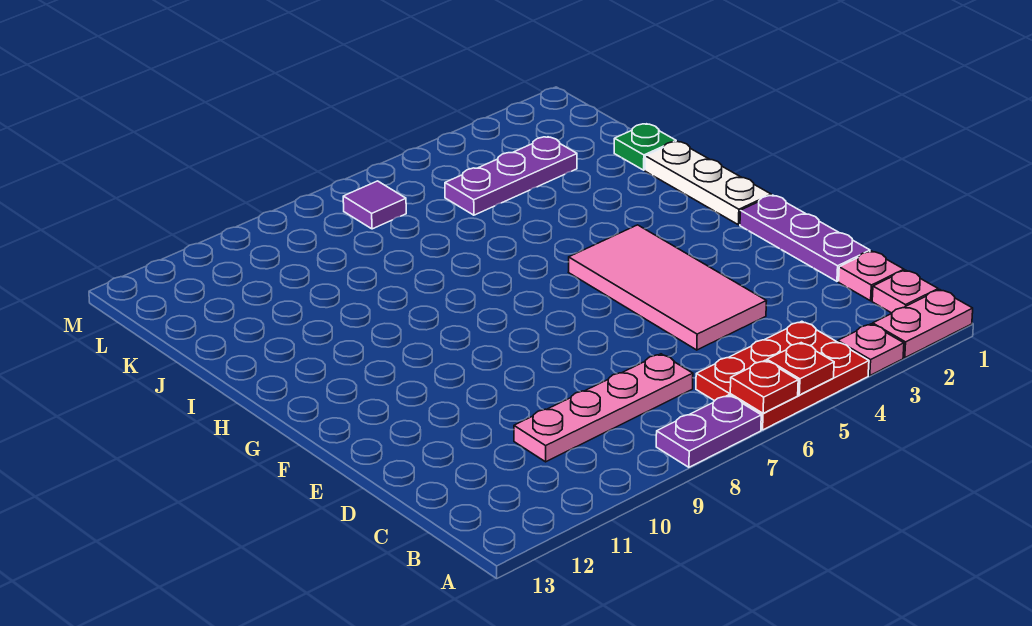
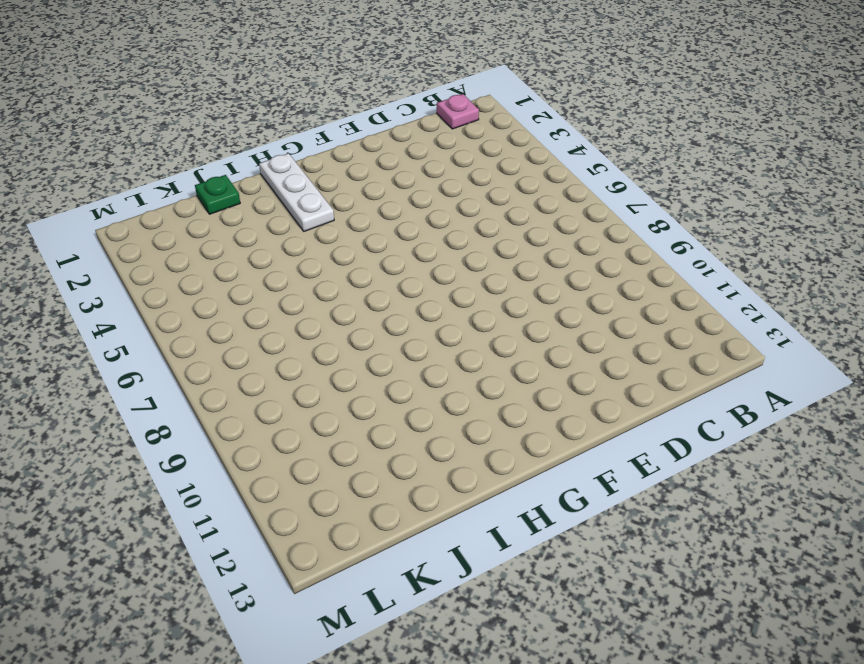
white plate H1:H3 level 1 -> white plate G1:I1 level 1
none -> pink plate A1:A2 level 1
none -> pink plate A3 level 1
none -> red plate A4:B6 level 1

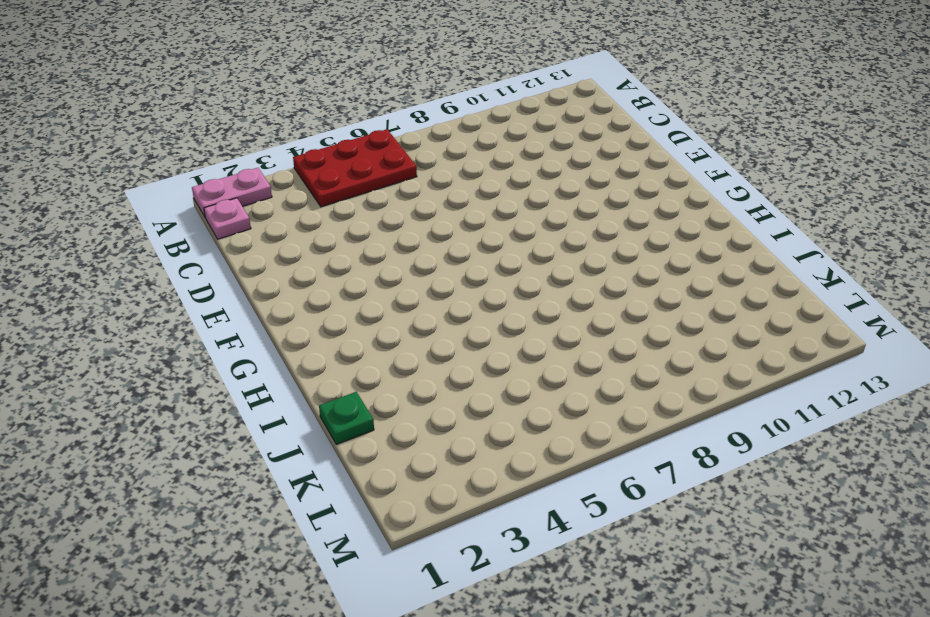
none -> pink plate A3 level 1
none -> purple plate A7:A8 level 1
none -> pink plate C1 level 1

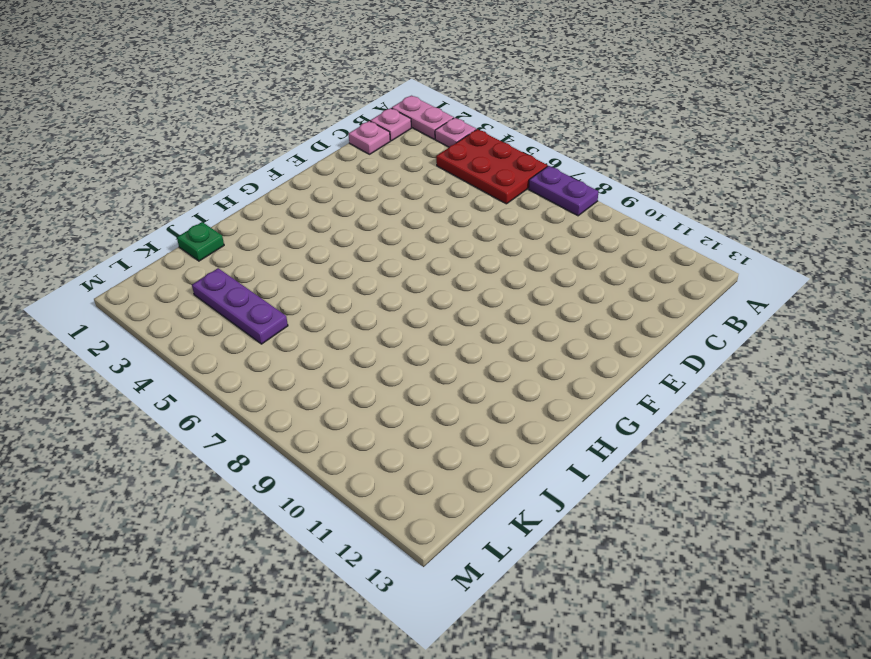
none -> pink plate C7:C10 level 1
none -> purple plate D1:F1 level 1
none -> pink tile D4:G5 level 1

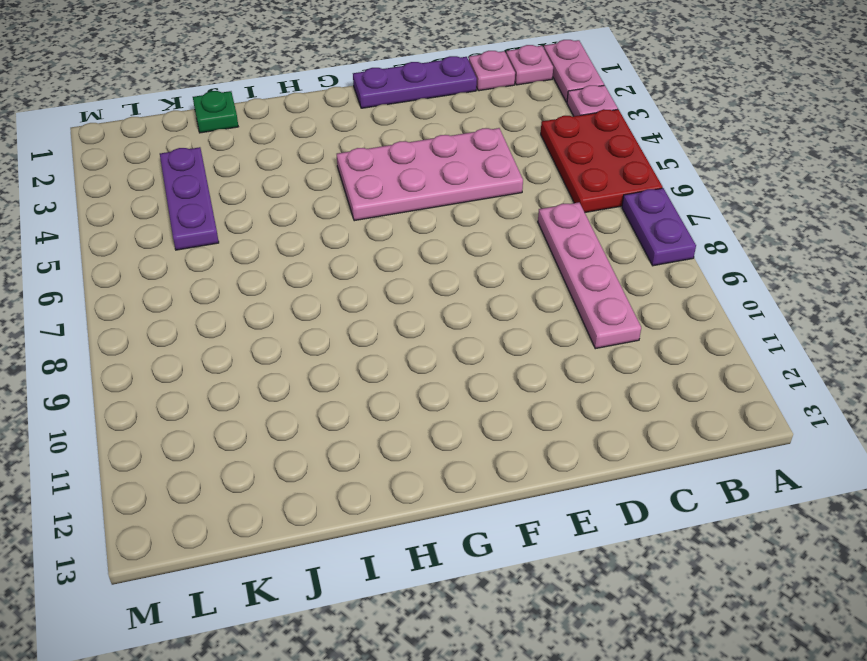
pink plate D4:G5 level 1 -> pink tile D4:G5 level 1
none -> white plate G1:I1 level 1
none -> purple tile L7 level 1
none -> red plate A5 level 2

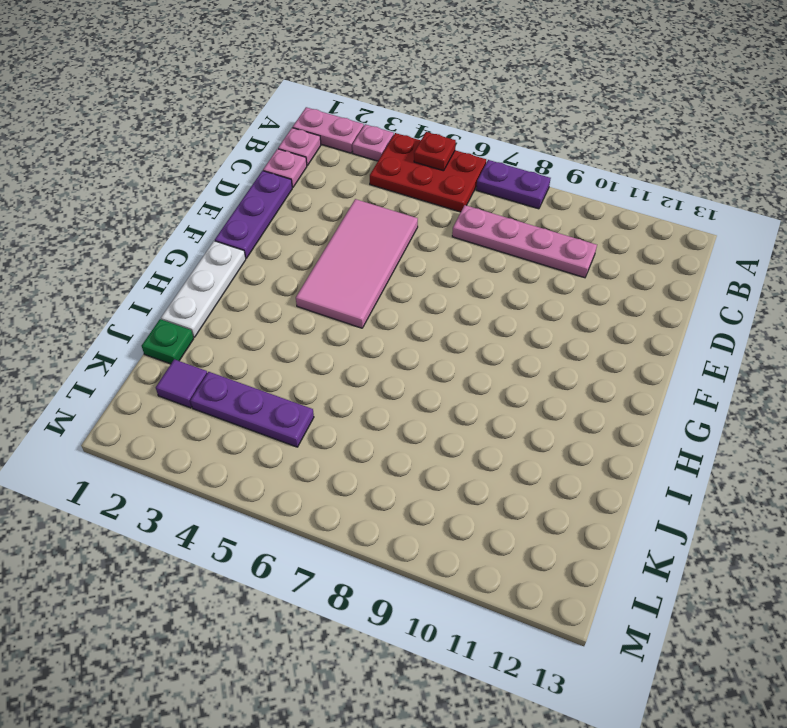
purple tile K2 level 1 -> purple tile L7 level 1
none -> red plate A6 level 2

